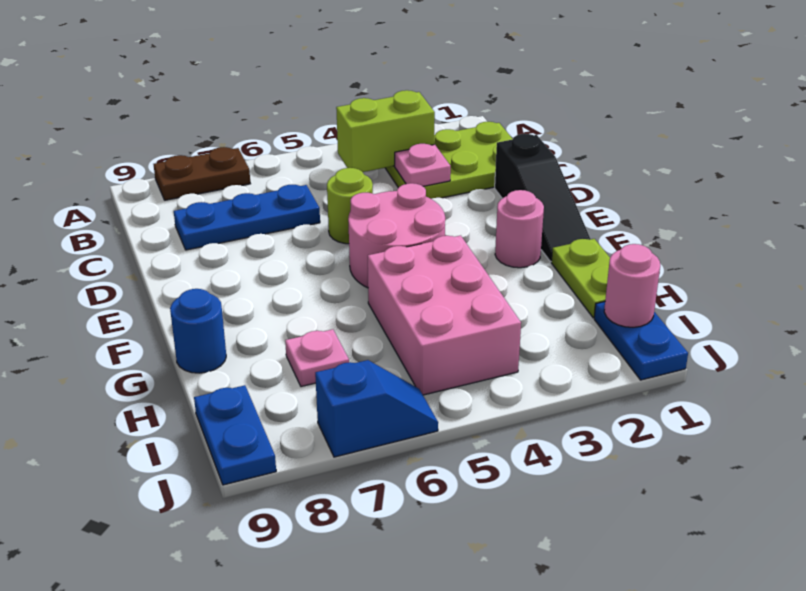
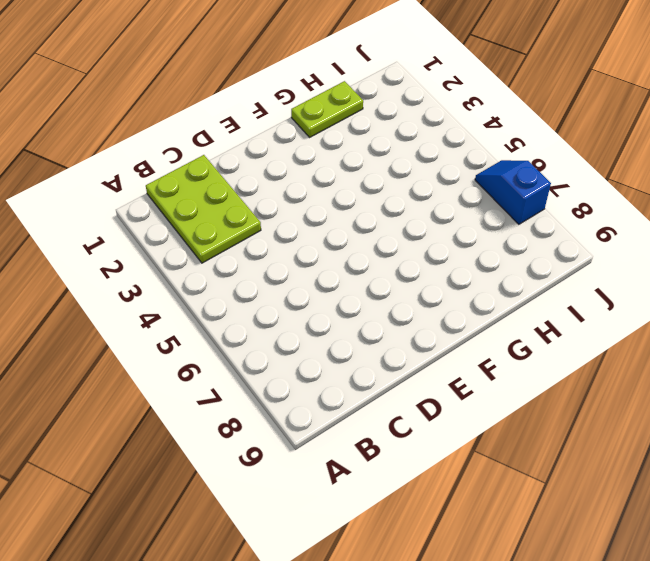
none -> brown plate A7:A8 level 1
none -> blue plate C6:C8 level 1
none -> black slope D1:F1 level 1 top D

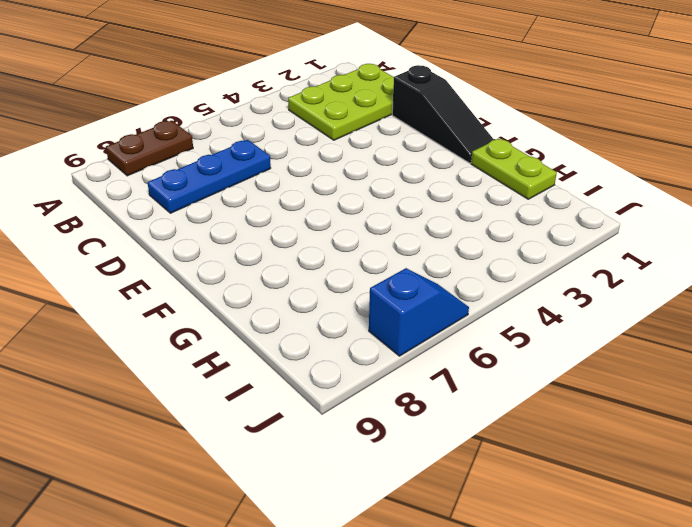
none -> lime round brick D5 level 1
none -> pink round brick E4:F5 level 1
none -> pink round brick F2 level 1

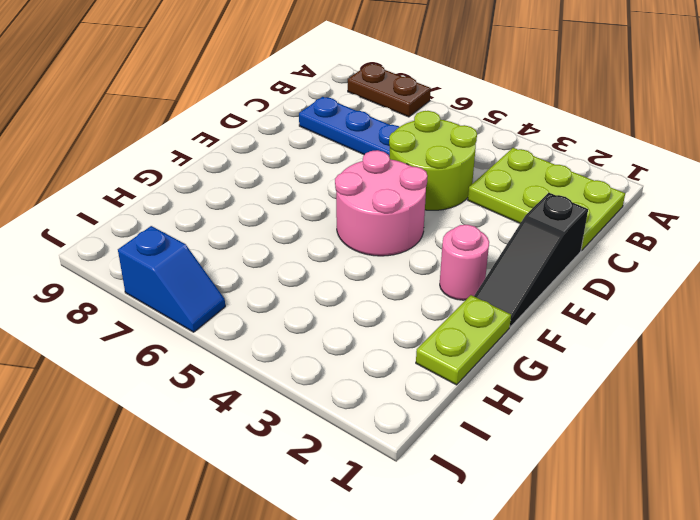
lime round brick C4:D5 level 1 -> lime round brick D5 level 1
none -> pink brick G4:I5 level 1
none -> blue round brick G9 level 1
none -> pink plate H7 level 1

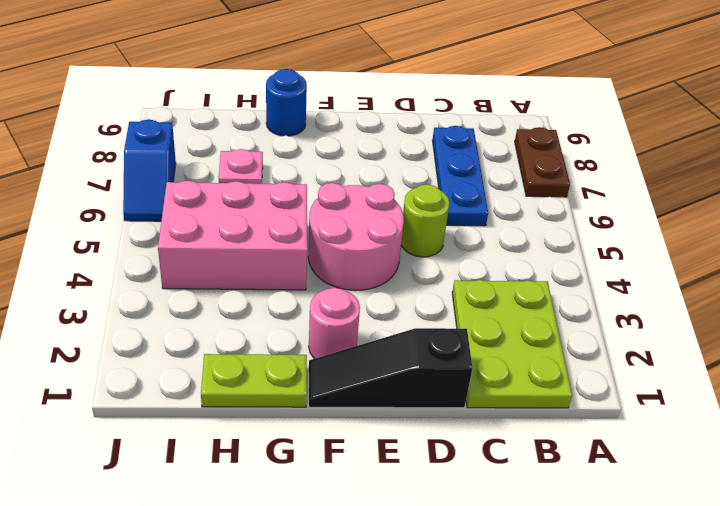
none -> blue plate I1:J1 level 1
none -> blue plate I9:J9 level 1
none -> lime brick B3:B4 level 2

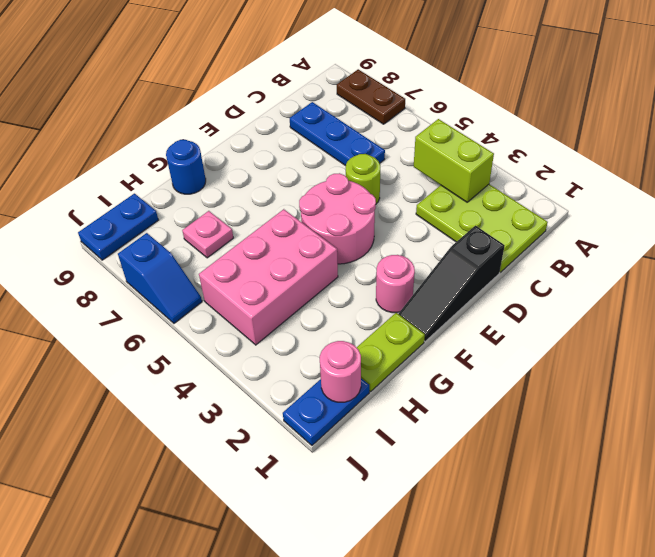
none -> pink plate C3 level 2

